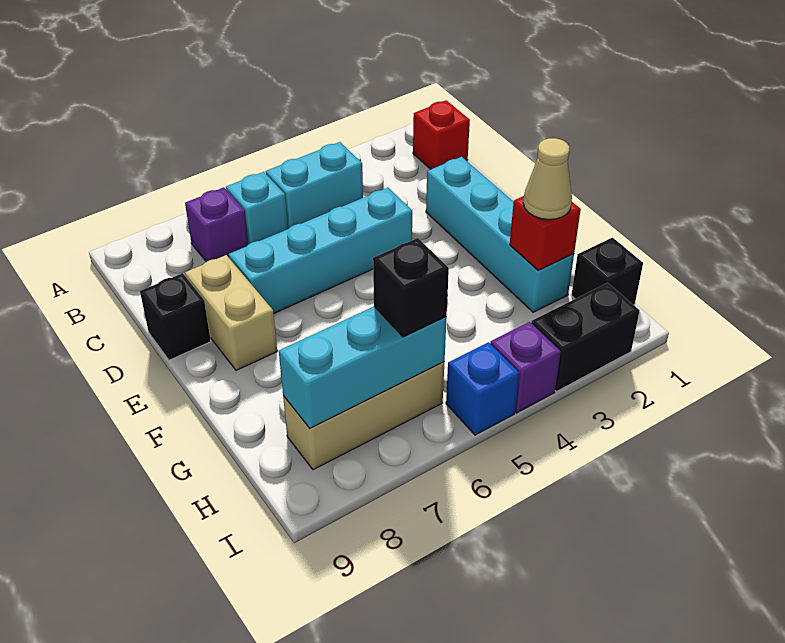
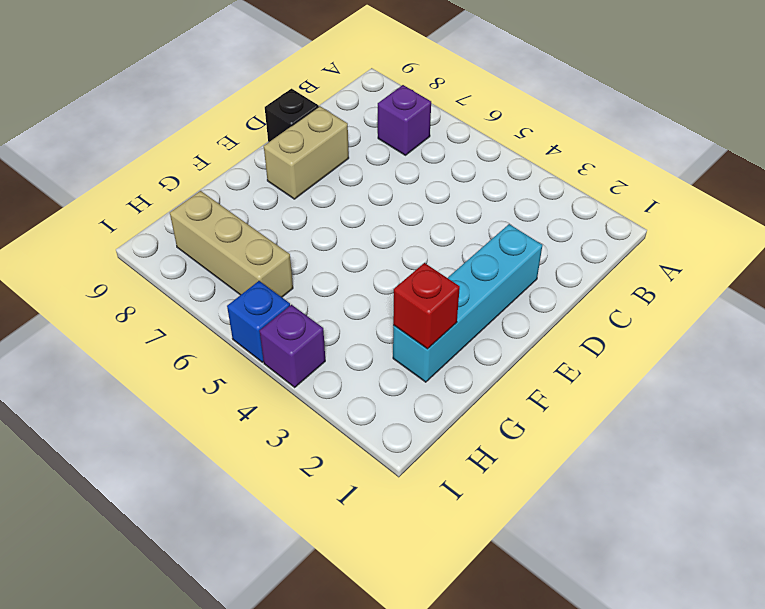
none -> red brick B1 level 1
none -> cyan brick B4:B5 level 1
none -> cyan brick B6 level 1

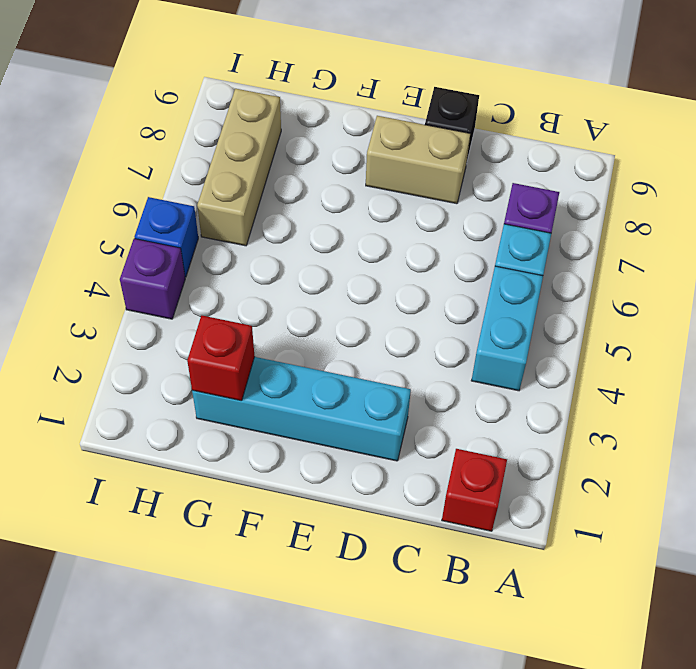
none -> cyan brick D4:D7 level 1
none -> black brick H1 level 1
none -> black brick I2:I3 level 1

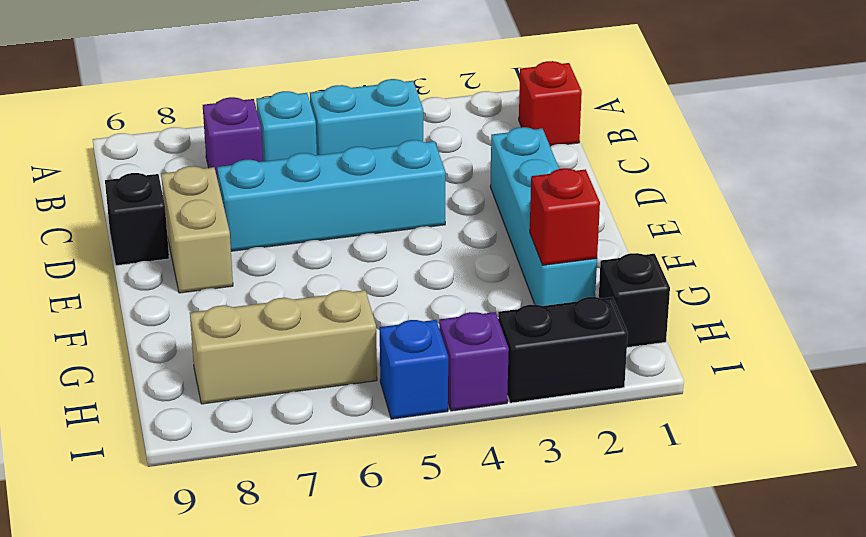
none -> cyan brick H6:H8 level 2
none -> tan cone G2 level 3
none -> black brick H6 level 3

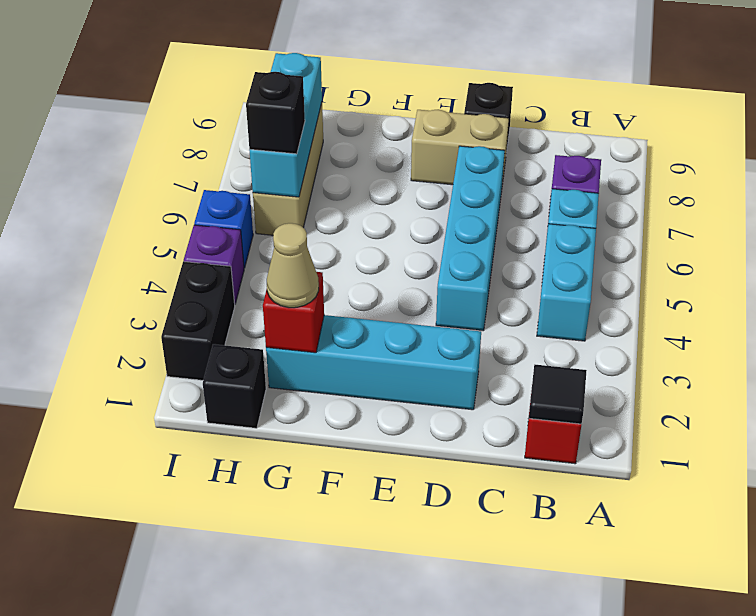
black tile B1 level 2 -> none

